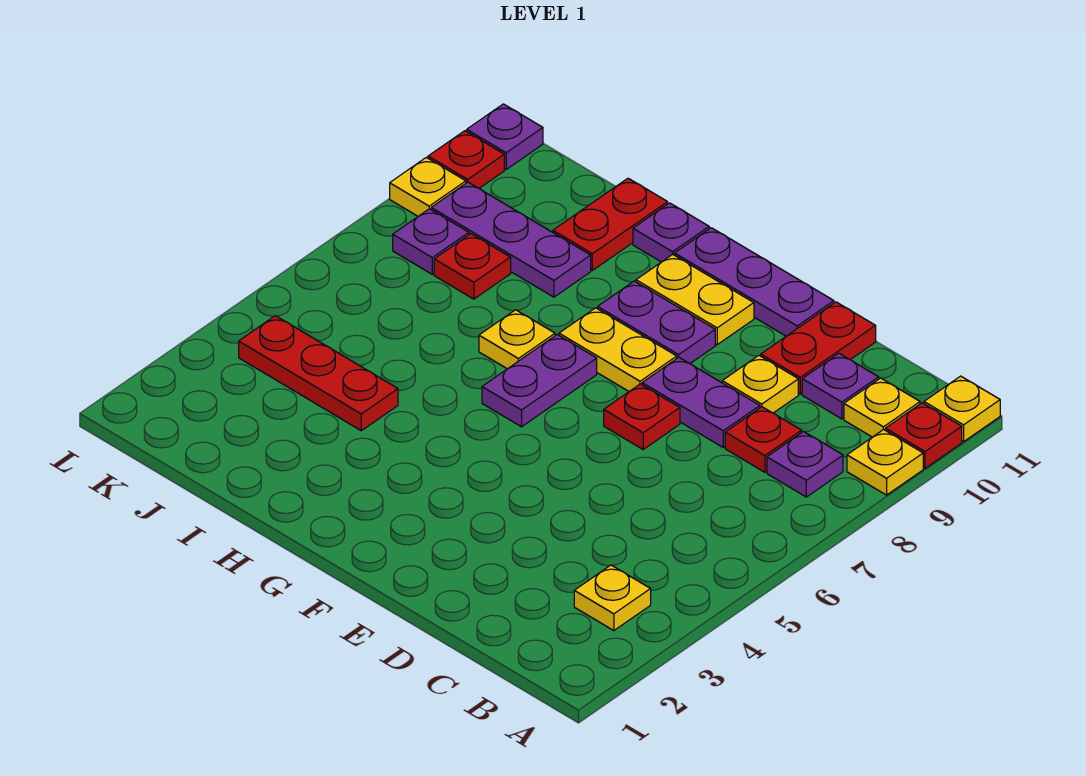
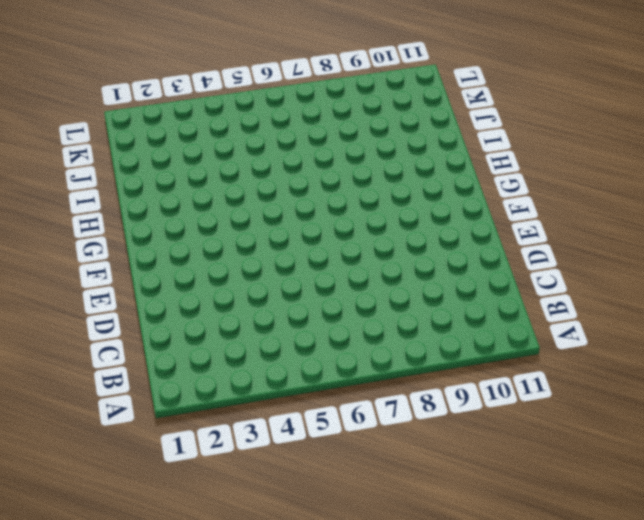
none -> yellow plate A9 level 1
none -> red plate A10 level 1
none -> yellow plate A11 level 1

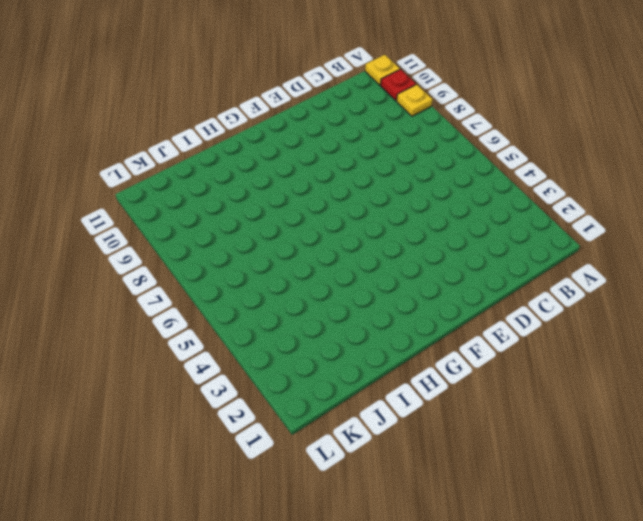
none -> yellow plate B3 level 1
none -> purple plate B8 level 1
none -> yellow plate B10 level 1

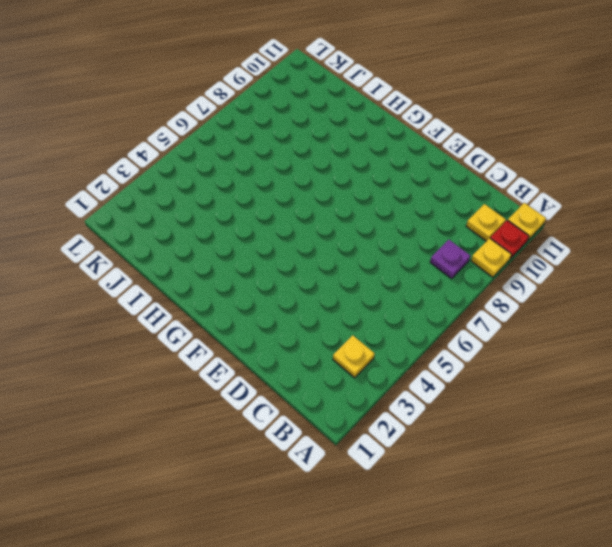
none -> red plate C8 level 1
none -> purple plate C10 level 1
none -> purple plate D8:E8 level 1

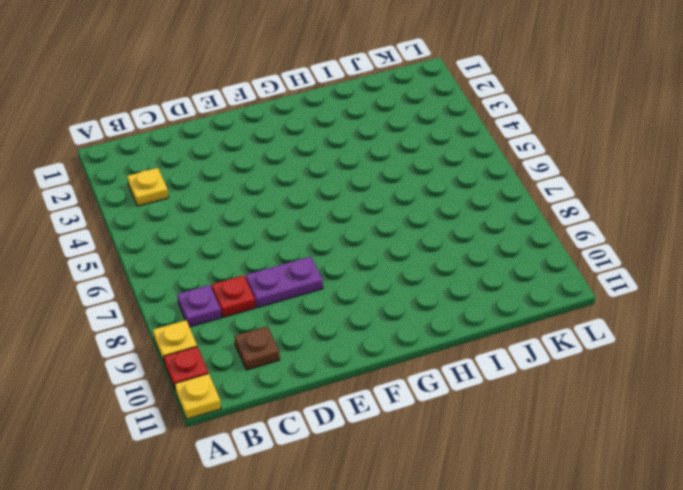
brown plate C10 level 1 -> purple plate C10 level 1
none -> yellow plate B10 level 1
none -> yellow plate D9 level 1
none -> red plate D10:D11 level 1

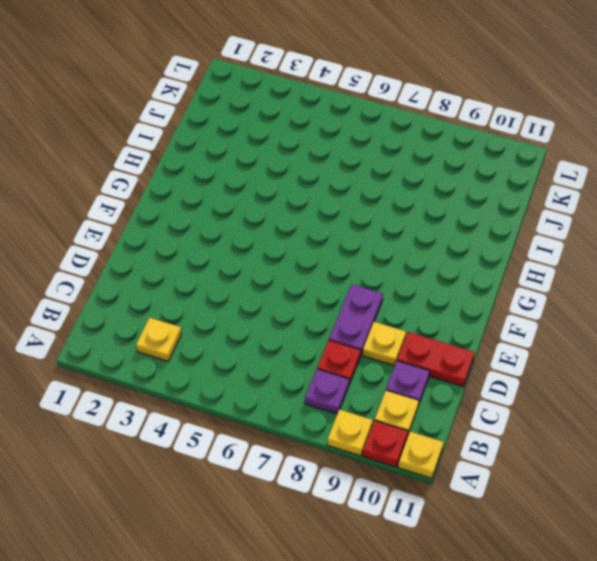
none -> red plate E7 level 1
none -> purple plate E11:G11 level 1
none -> yellow plate F8:G8 level 1

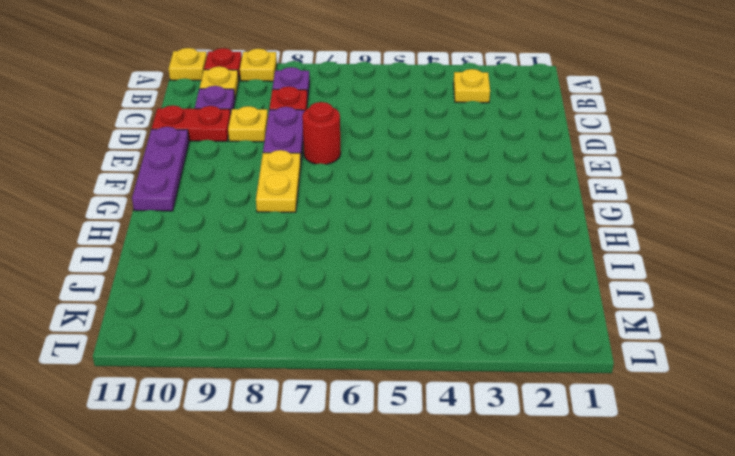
red round brick E7 level 1 -> red plate E7 level 1
none -> purple plate F9:G9 level 1
none -> yellow plate F10:G10 level 1
none -> purple plate G6:G7 level 1

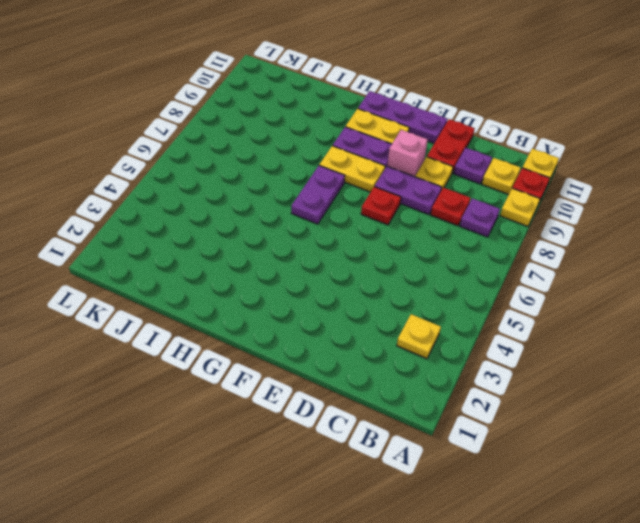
pink brick E9 level 1 -> none
none -> yellow plate H7 level 1
none -> purple plate H11 level 1
none -> red plate I4:K4 level 1

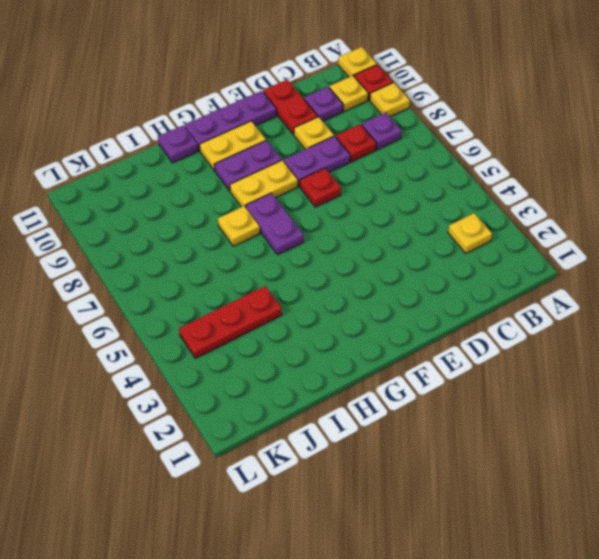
none -> purple plate I9:K9 level 1
none -> red plate I10:I11 level 1
none -> red plate J8 level 1

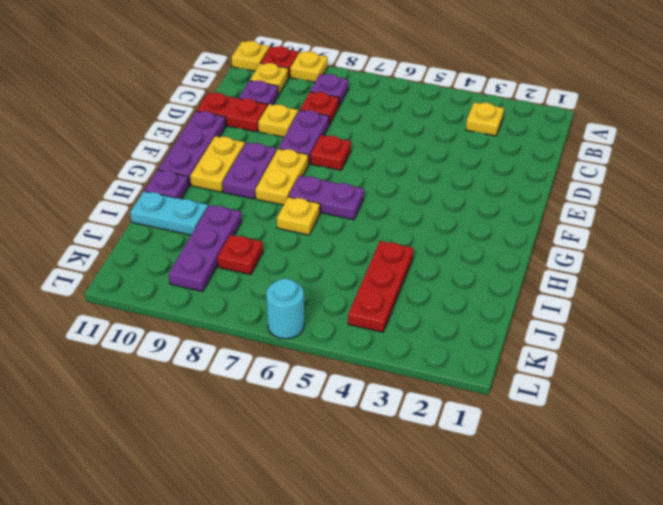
cyan plate I10:I11 level 1 -> red plate I10:I11 level 1
cyan round brick L6 level 1 -> none
none -> purple plate K8 level 1
none -> yellow plate L9 level 1
none -> red plate L10 level 1

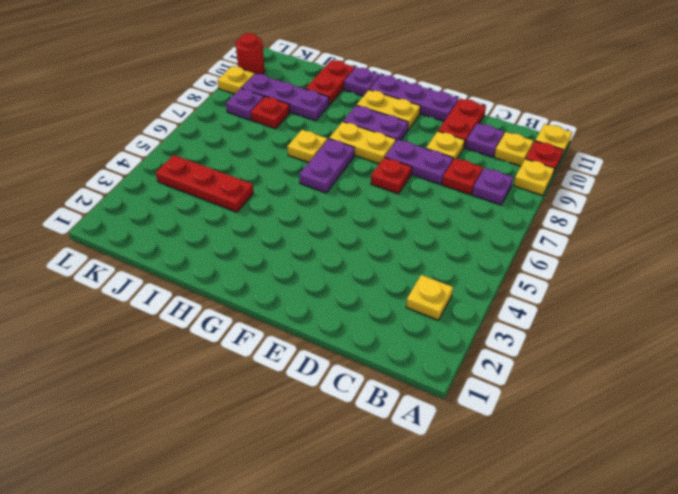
red round brick L10 level 1 -> red plate L10 level 1
none -> purple plate L11 level 1

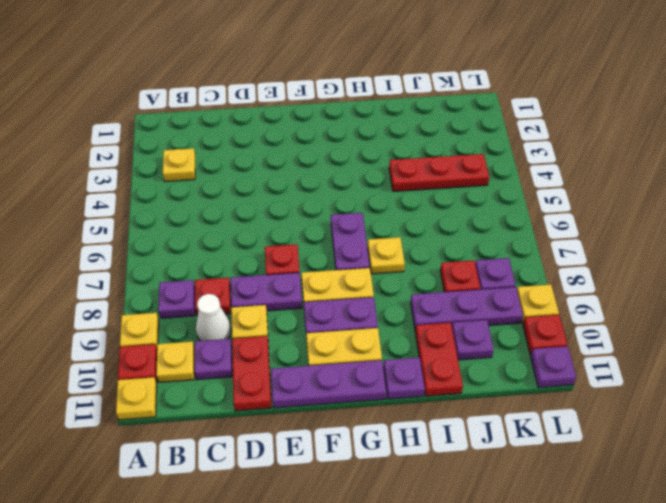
white cone C9 level 1 -> none
purple plate J10 level 1 -> none

